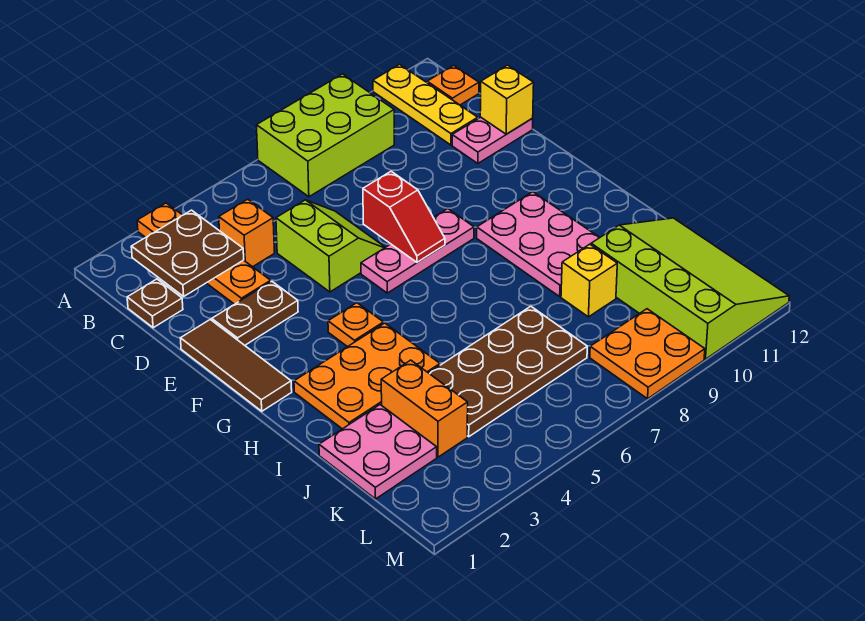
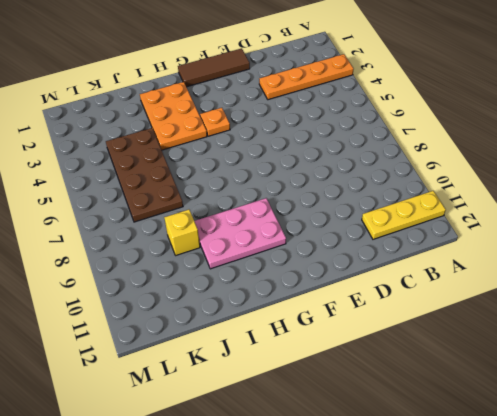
none -> lime brick A7:B9 level 1
none -> orange plate B12 level 1
none -> brown plate C1 level 1

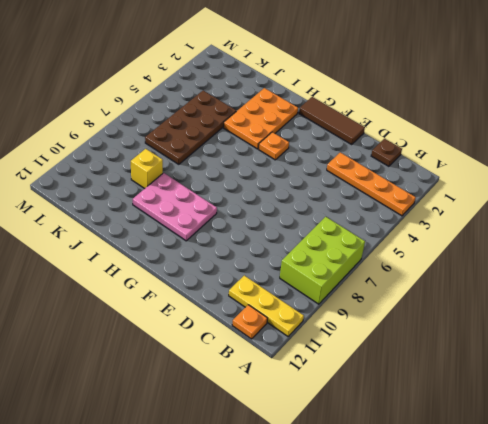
none -> orange brick C4 level 1
none -> lime slope D5:E6 level 1 top 5
none -> pink plate D11:D12 level 1

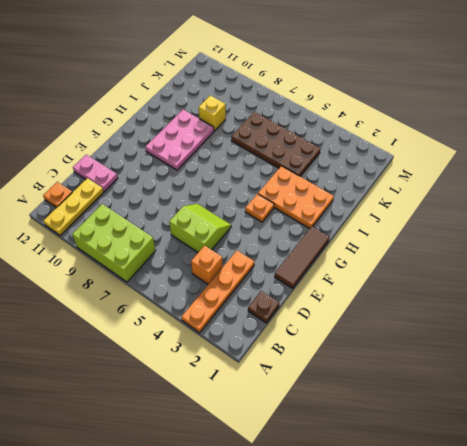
lime slope D5:E6 level 1 top D -> lime slope D5:E6 level 1 top 5
none -> brown plate E2:E3 level 1
none -> pink plate F6:F8 level 1
none -> pink plate J1:K2 level 1

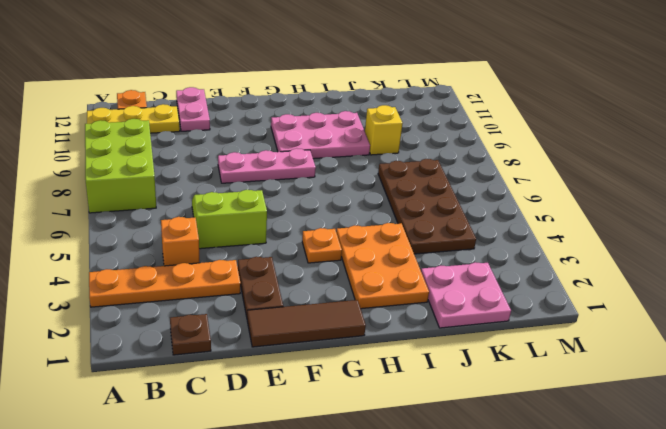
pink plate E8:G8 level 1 -> pink plate F6:F8 level 1
none -> orange brick J3:K3 level 1
none -> lime slope J10:M12 level 1 top 10
none -> orange plate L8:M9 level 1

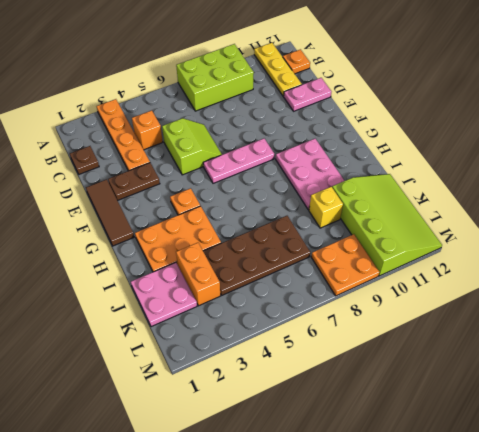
none -> brown plate B2:C3 level 2
none -> yellow brick D12 level 2
none -> red slope E7:F7 level 2 top E

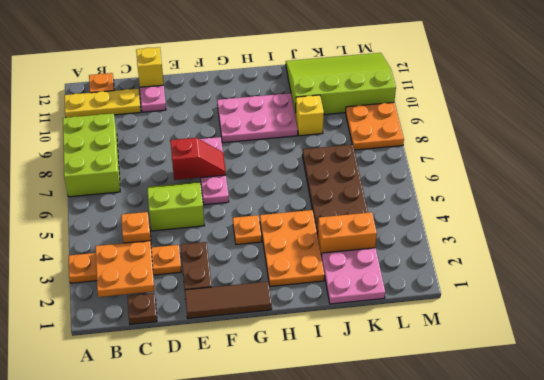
orange plate B2:C3 level 2 -> brown plate B2:C3 level 2

